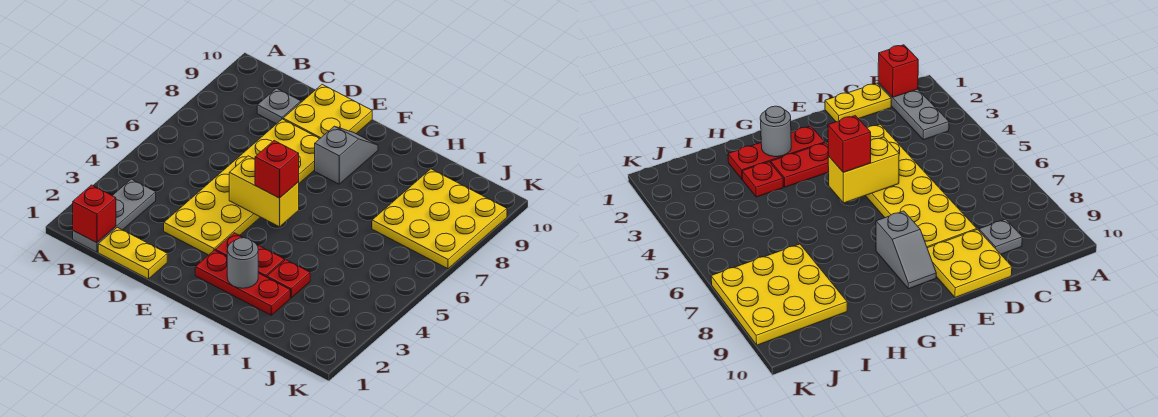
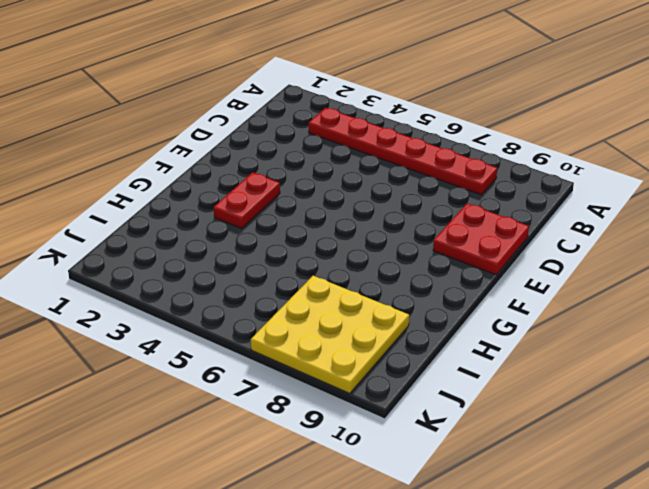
red plate B3:B8 level 1 -> grey plate B1:B3 level 1
red plate D9:E10 level 1 -> yellow plate D9:E10 level 1
none -> yellow plate C1:D1 level 1
none -> grey plate C9 level 1
none -> yellow plate D3:E8 level 1

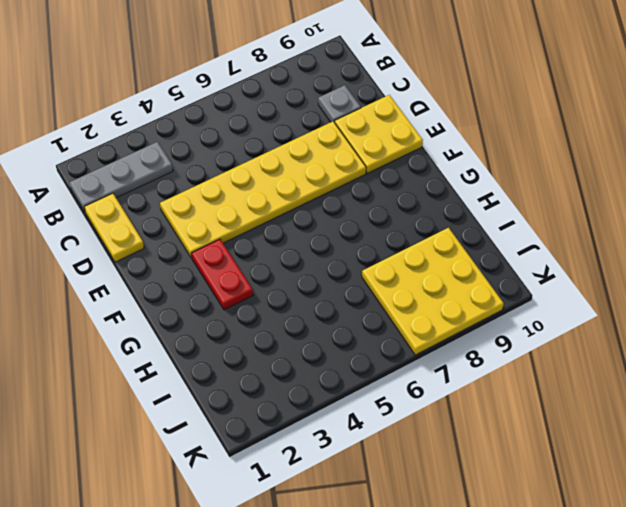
none -> red plate F2:H2 level 1
none -> grey slope F8:F9 level 1 top 8
none -> red plate H3 level 1

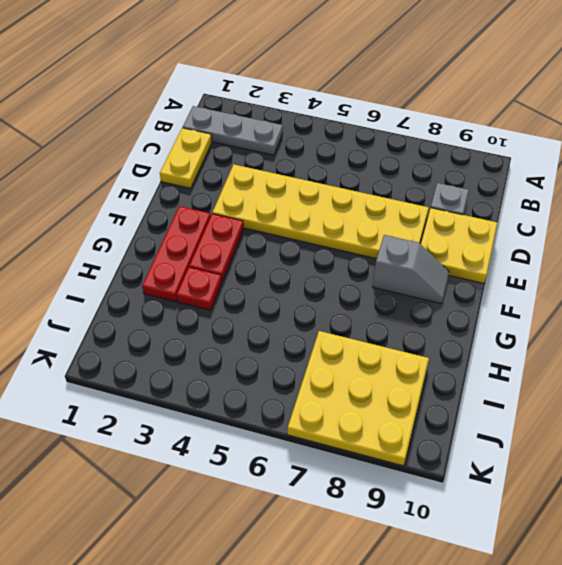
none -> red brick B1 level 2
none -> yellow brick E5:F5 level 2
none -> grey round brick G2 level 2

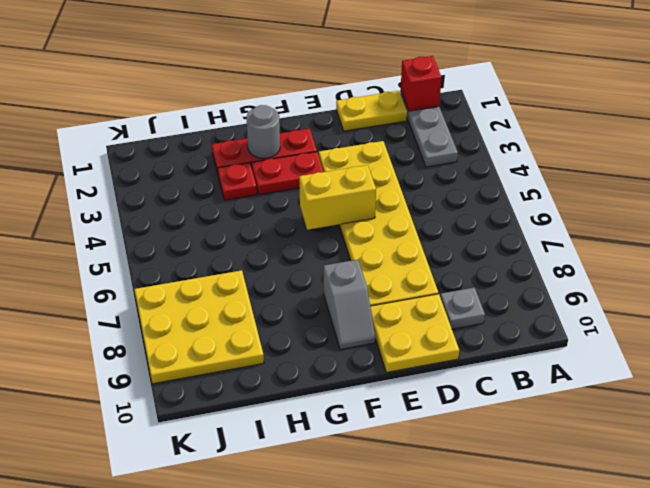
none -> red brick F5 level 3

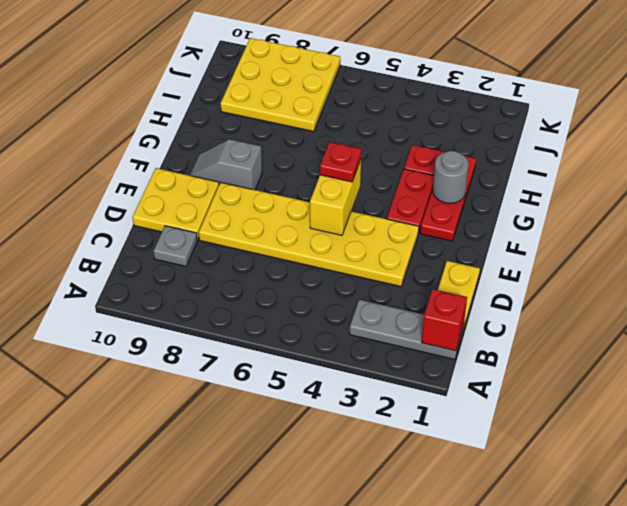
red plate F5 level 3 -> red brick F5 level 3

